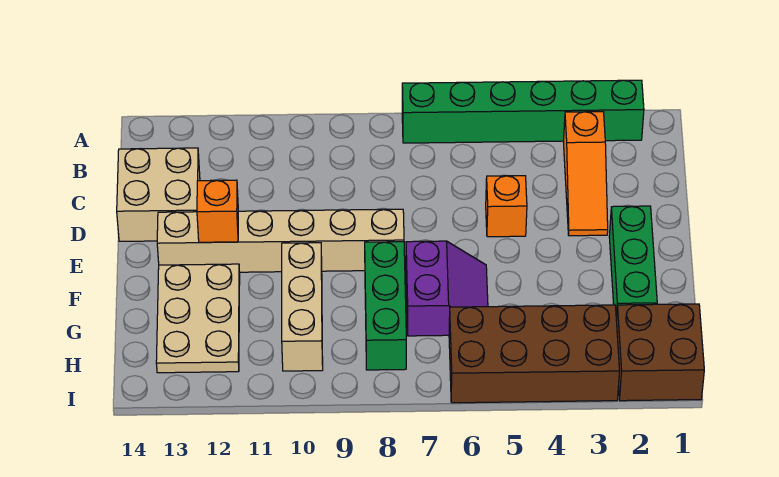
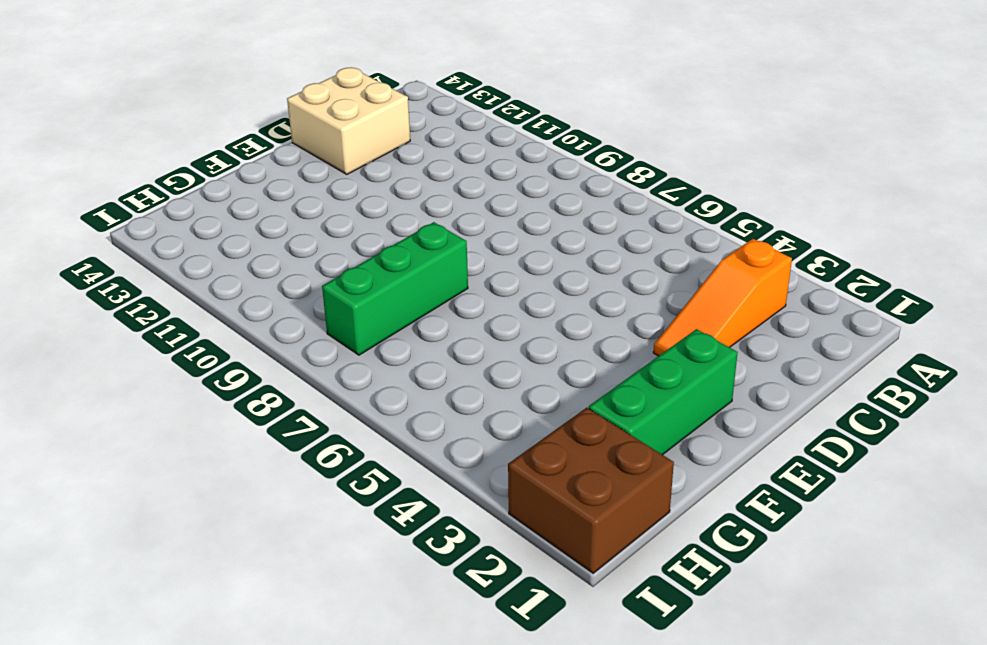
none -> green brick A2:A7 level 1
none -> orange brick D5 level 1
none -> tan brick E8:E13 level 1

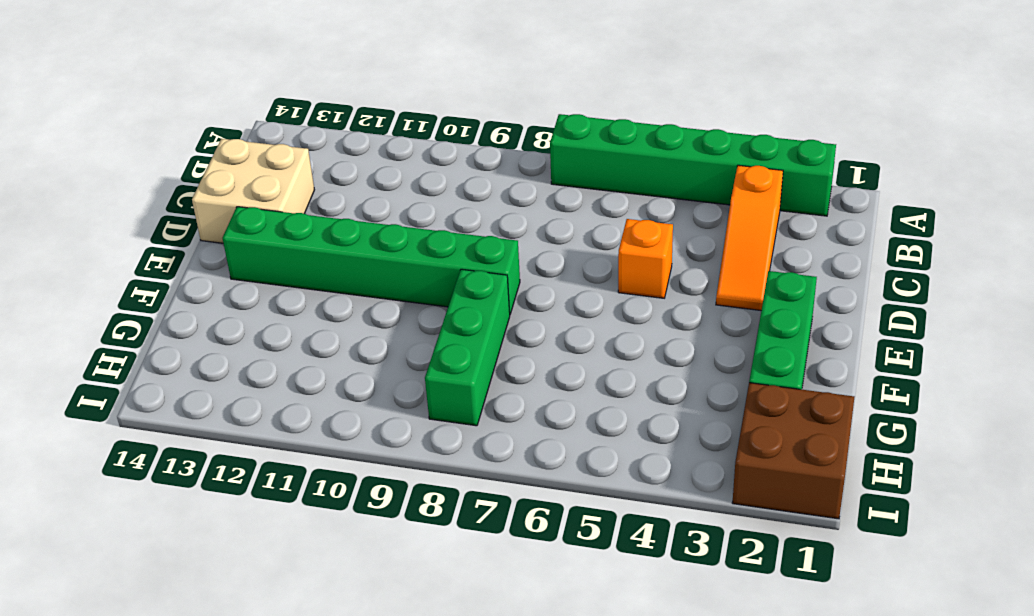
green brick E8:E13 level 1 -> tan brick E8:E13 level 1
none -> purple slope F6:G7 level 1 top 7
none -> tan brick F10:H10 level 1
none -> tan plate F12:H13 level 1

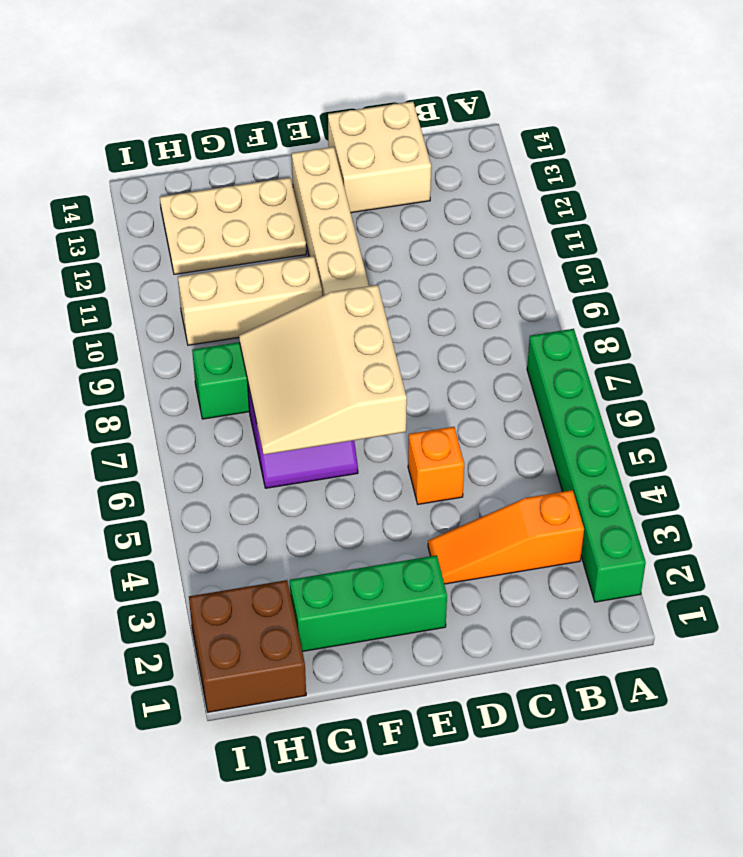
tan slope E6:G8 level 2 top E -> none
none -> brown brick H3:I6 level 1
none -> orange brick E12 level 2

